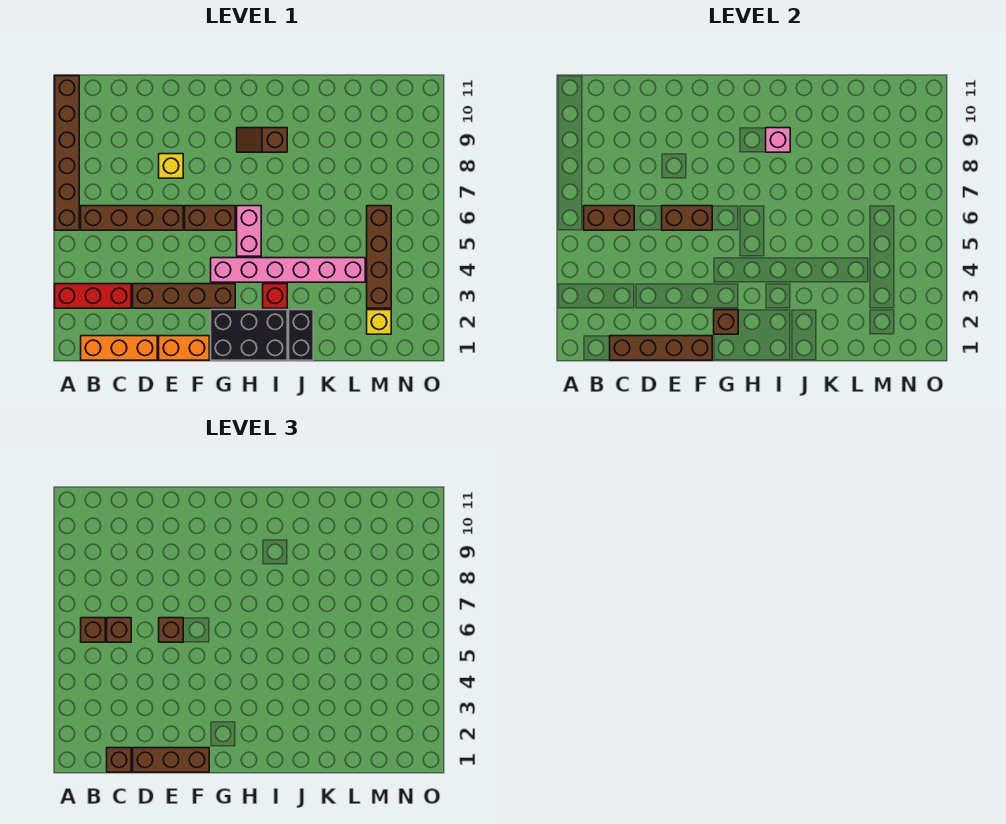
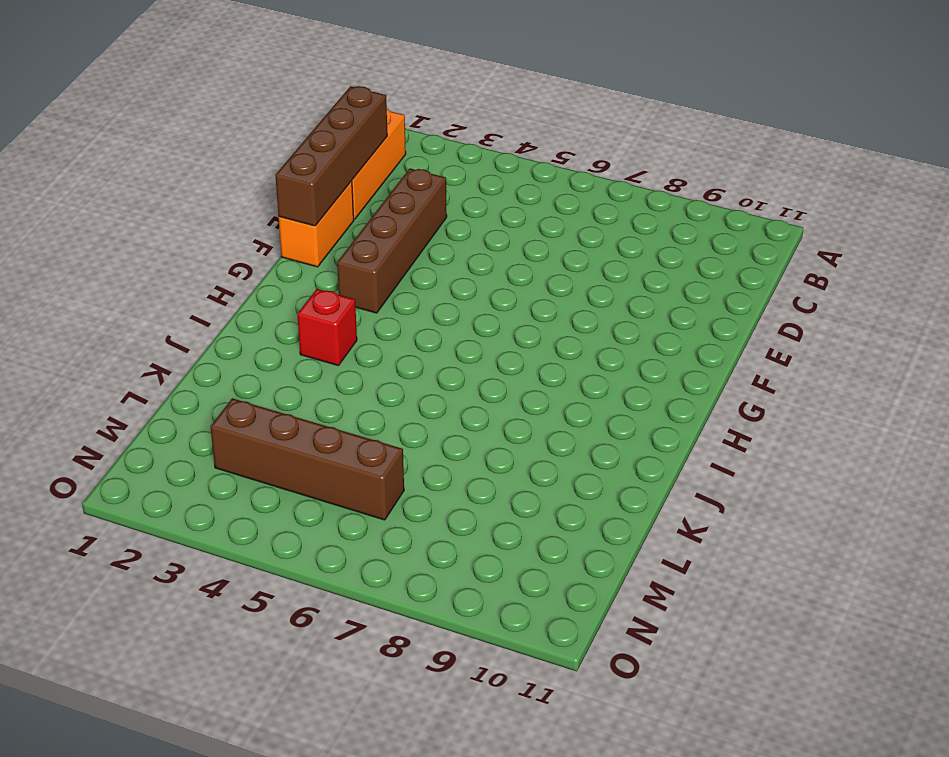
none -> red brick A3:C3 level 1
none -> brown brick A6:A11 level 1
none -> brown brick B6:E6 level 1

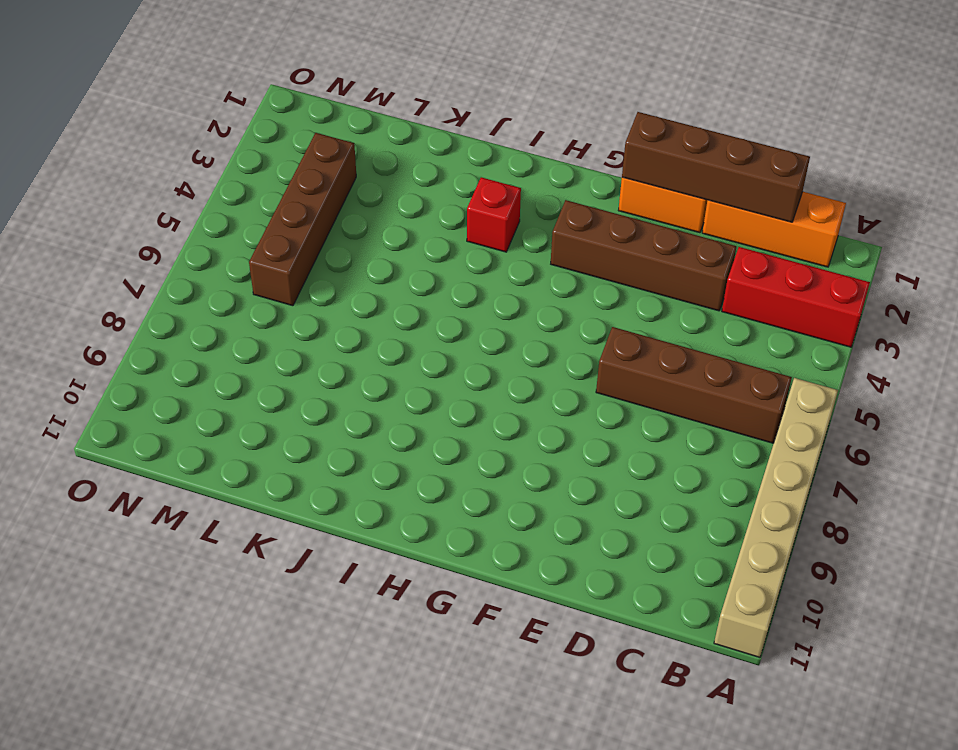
tan brick A6:A11 level 1 -> brown brick A6:A11 level 1
none -> yellow brick E8 level 1
none -> brown brick F6:G6 level 1
none -> black brick G1:I2 level 1

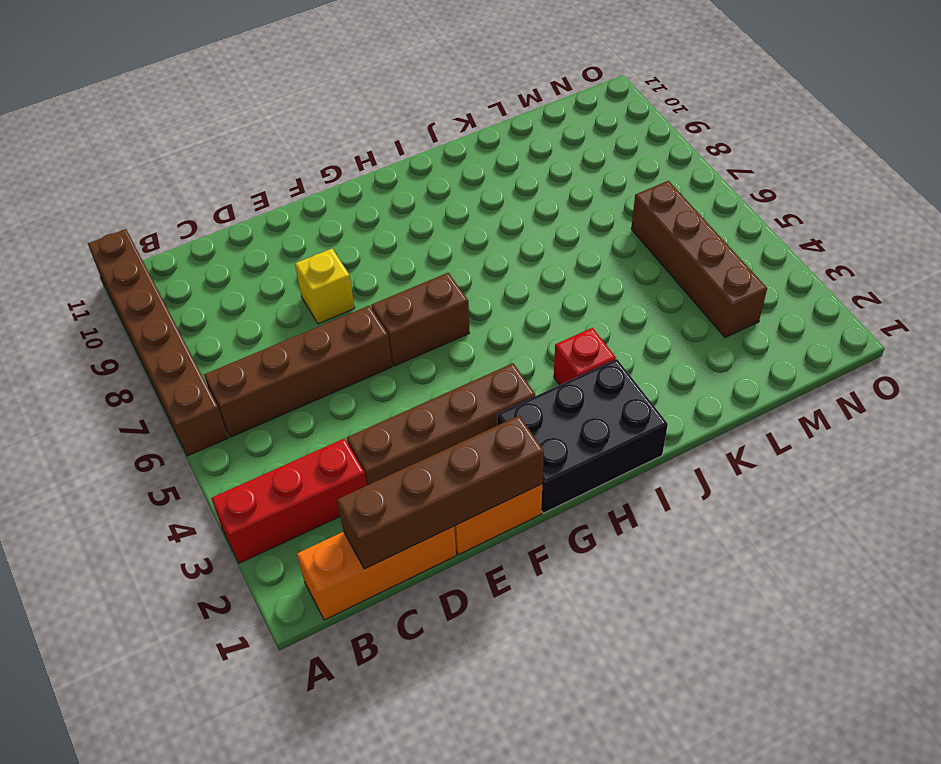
none -> pink brick G4:L4 level 1
none -> pink brick H5:H6 level 1
none -> brown slope H9:I9 level 1 top I

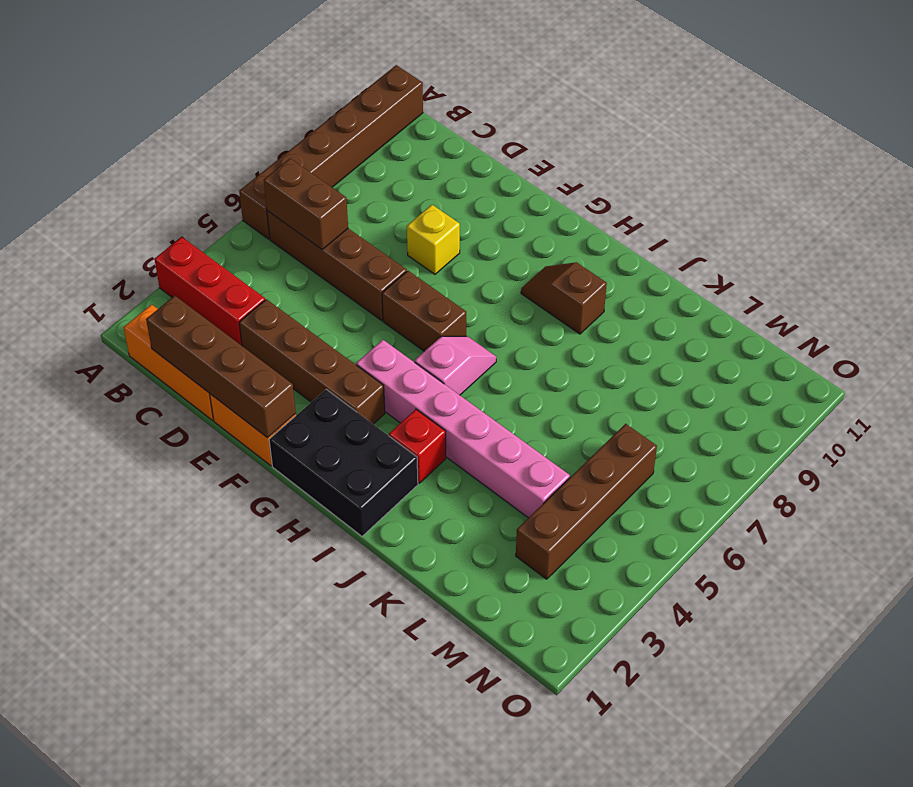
pink slope H5:H6 level 1 top 5 -> pink brick H5:H6 level 1
none -> black brick J1:J2 level 1
none -> yellow brick M2 level 1
none -> brown brick E6:F6 level 2

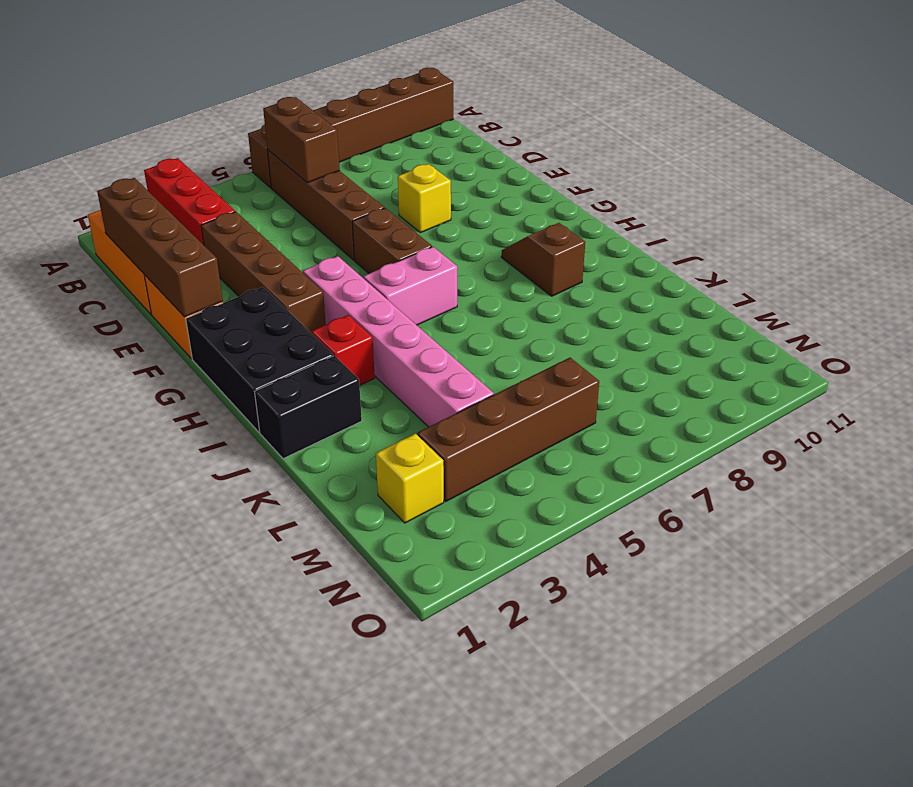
none -> brown brick E6:F6 level 2
none -> brown brick G2 level 2
none -> pink brick I9 level 2

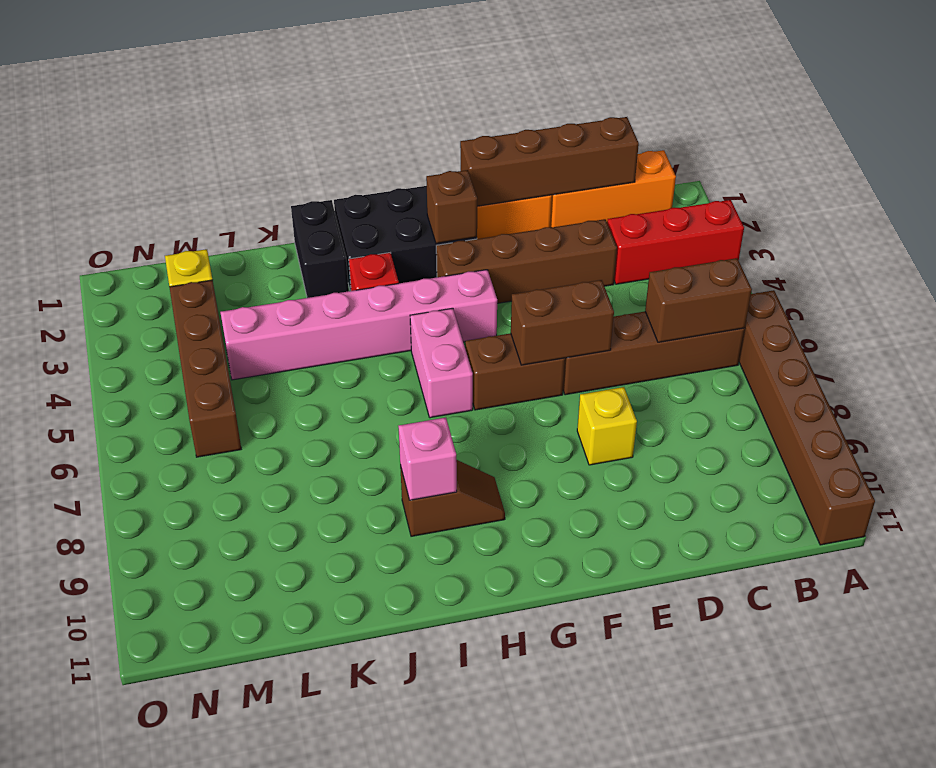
none -> brown brick B6 level 3
none -> brown brick C1 level 3
none -> brown brick C6 level 3

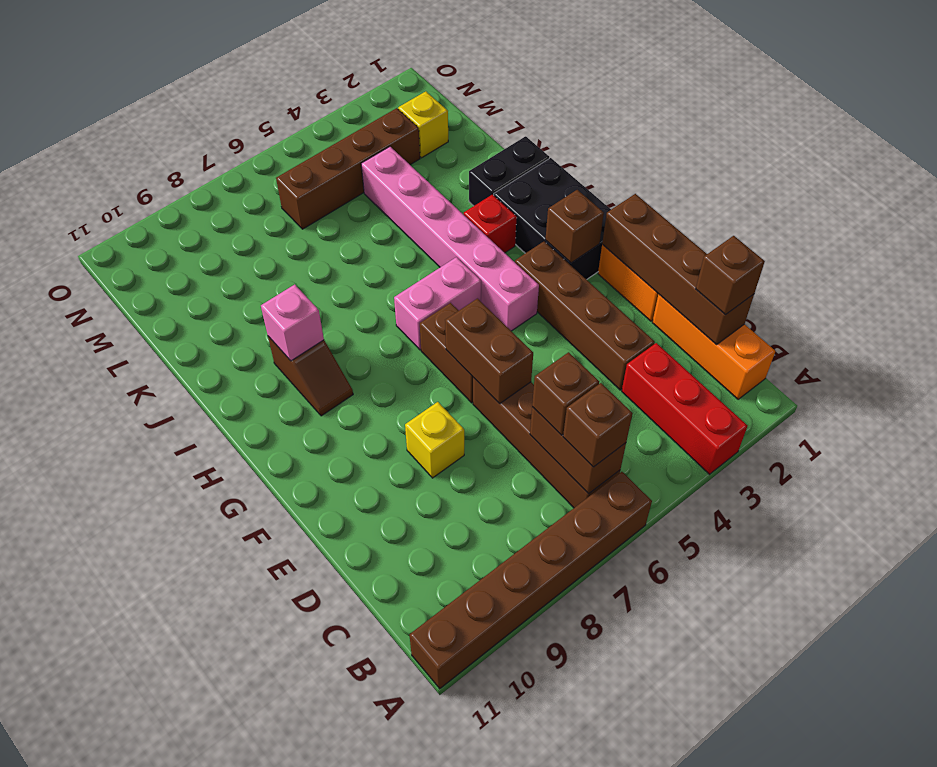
none -> brown brick D1:F1 level 3
none -> brown brick E6 level 3

